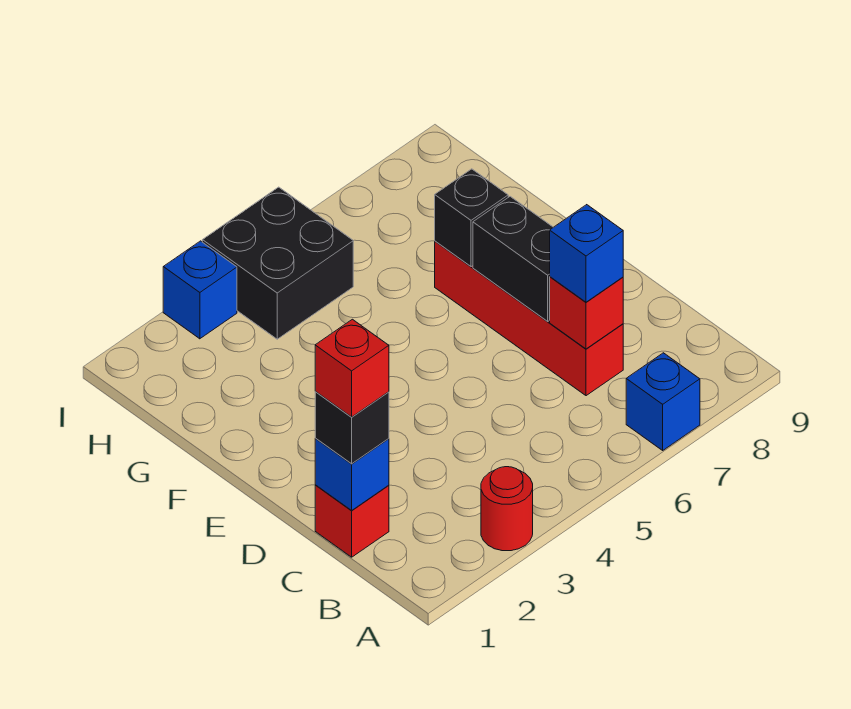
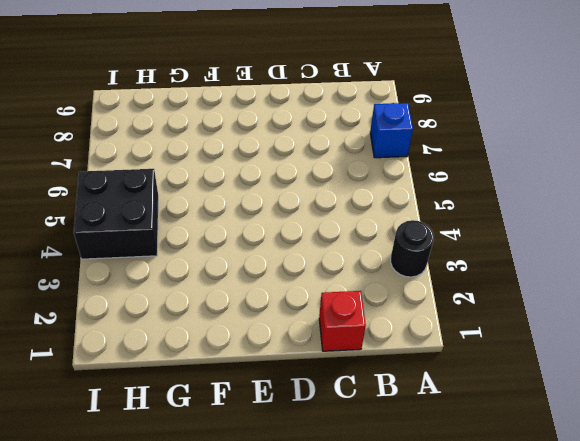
black round brick A3 level 1 -> red round brick A3 level 1
none -> red brick C7:F7 level 1
none -> blue brick I3 level 1
none -> blue brick C1 level 2

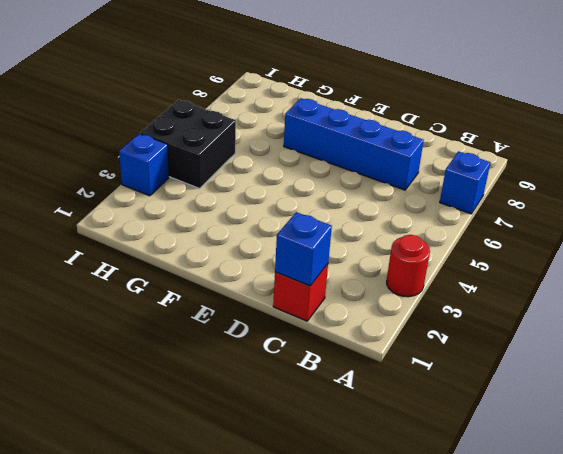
blue brick C7:F7 level 1 -> red brick C7:F7 level 1
none -> red brick C7 level 2
none -> black brick D7:E7 level 2
none -> black brick F7 level 2

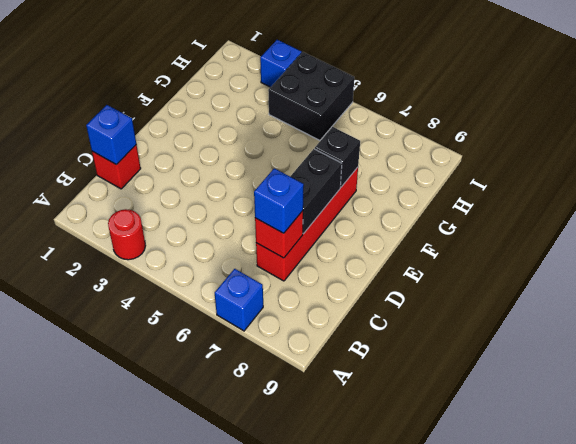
none -> black brick C1 level 3
none -> red brick C1 level 4

